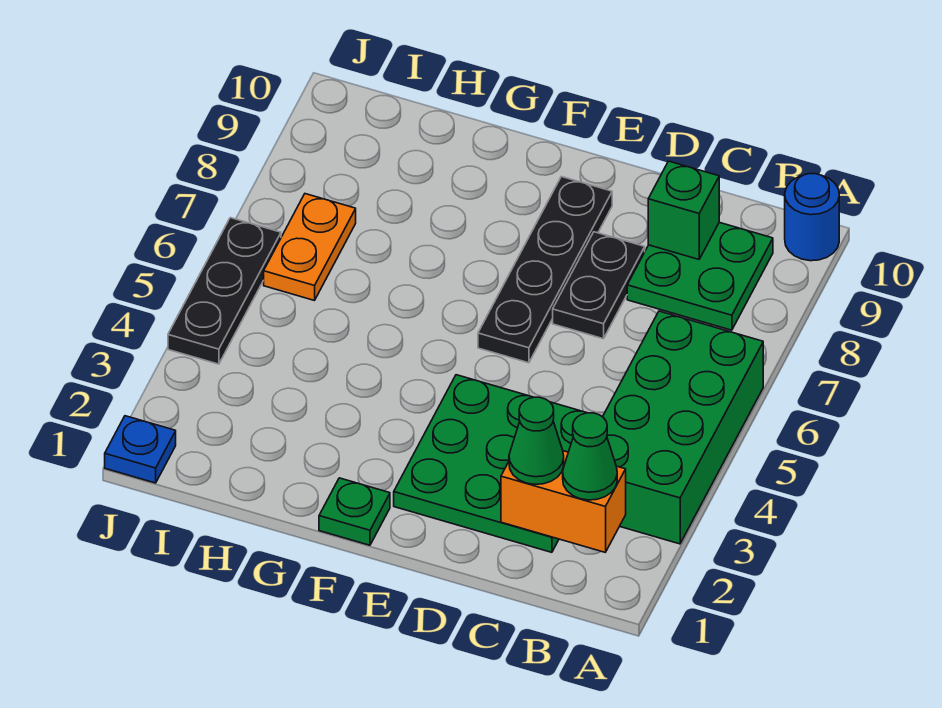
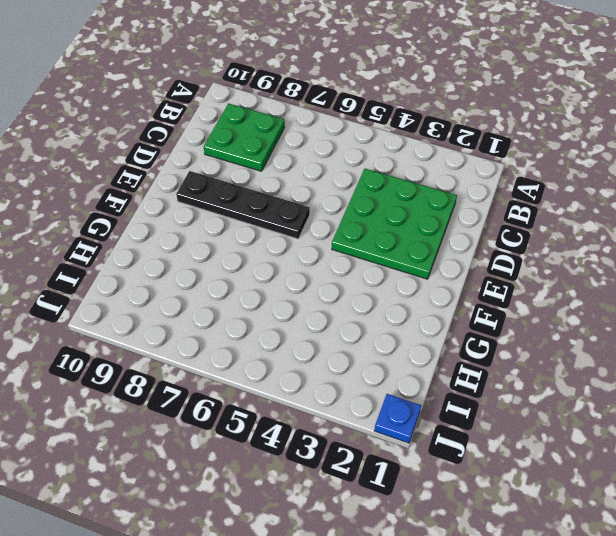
none -> green brick A3:B6 level 1
none -> blue round brick A10 level 1
none -> black plate D7:D8 level 1

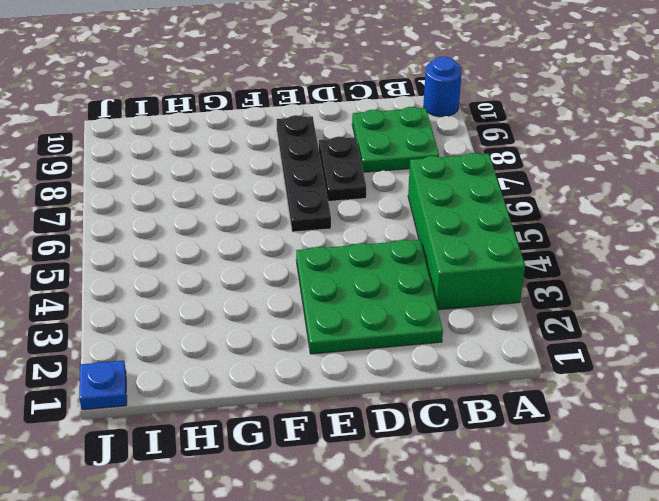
none -> green plate F1 level 1
none -> orange plate I6:I7 level 1
none -> black plate J4:J6 level 1

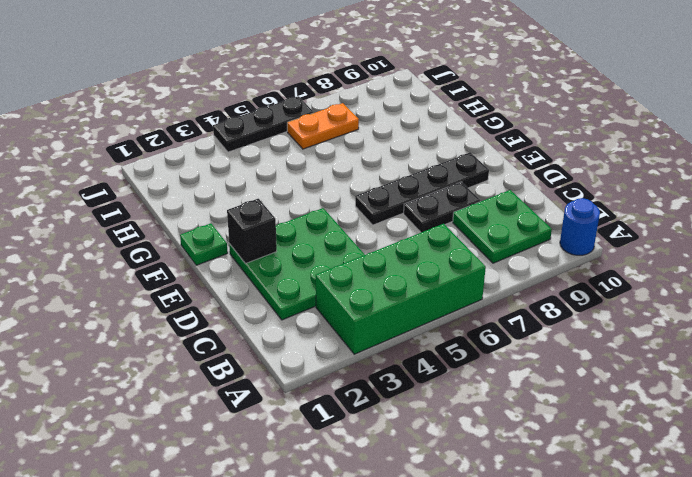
black brick E2 level 2 -> none
none -> blue plate J1 level 1
none -> orange brick B2:C2 level 2
none -> green brick C9 level 2

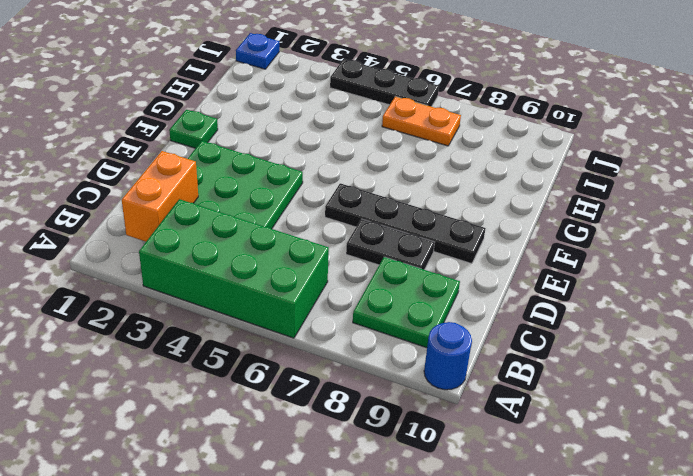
none -> green brick C9 level 2
none -> green cone B2 level 3
none -> green cone C2 level 3

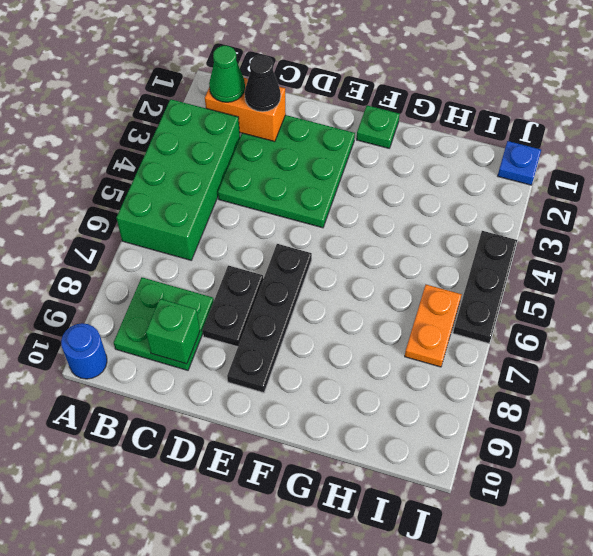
black cone C2 level 3 -> green cone C2 level 3

